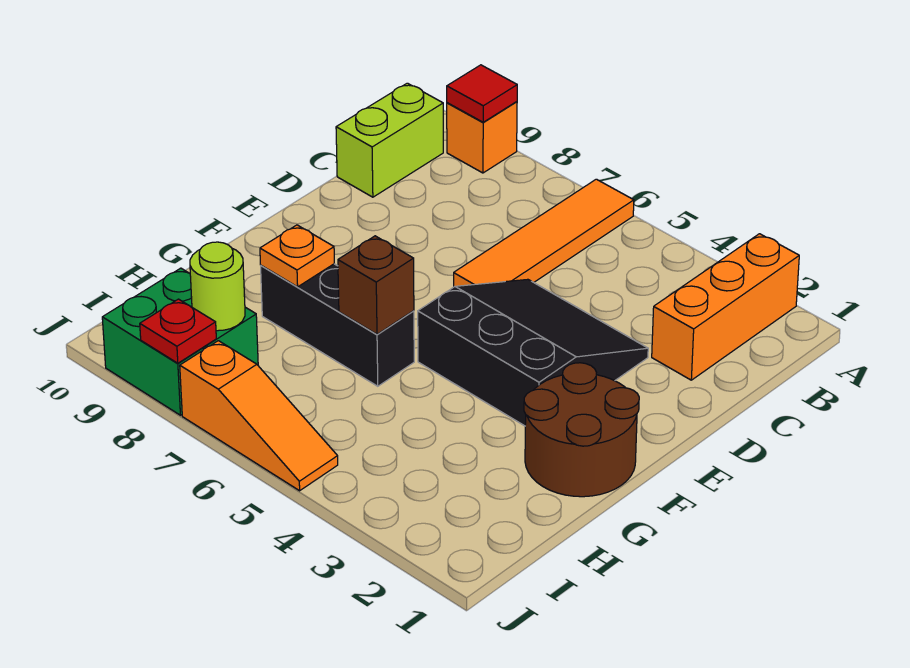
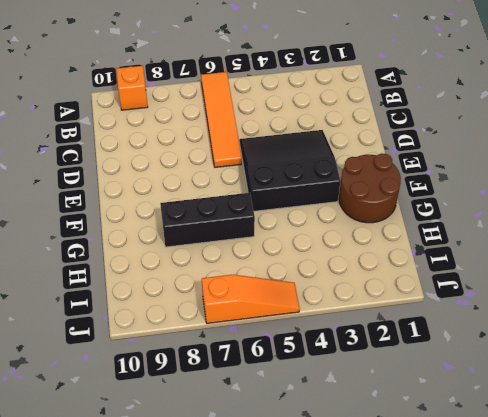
none -> orange brick A2:C2 level 1
none -> lime brick B10:C10 level 1
none -> green brick I8:J9 level 1

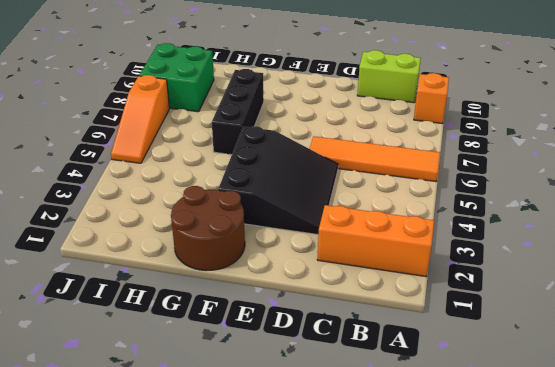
none -> red tile A9 level 2
none -> brown brick G6 level 2
none -> orange plate G8 level 2

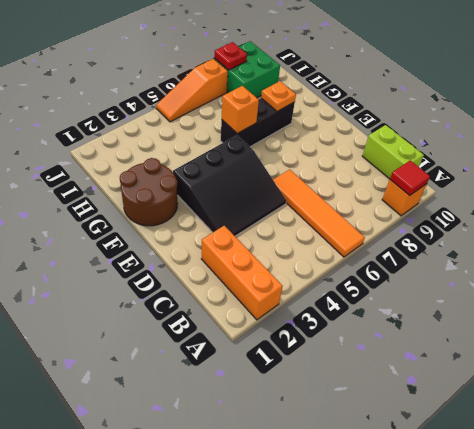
orange brick G6 level 2 -> brown brick G6 level 2
none -> lime round brick I8 level 2

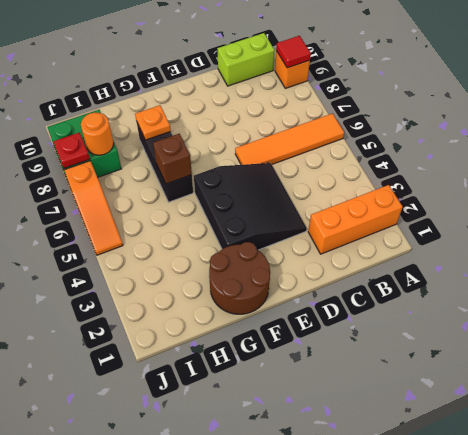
orange round brick I8 level 2 -> lime round brick I8 level 2

